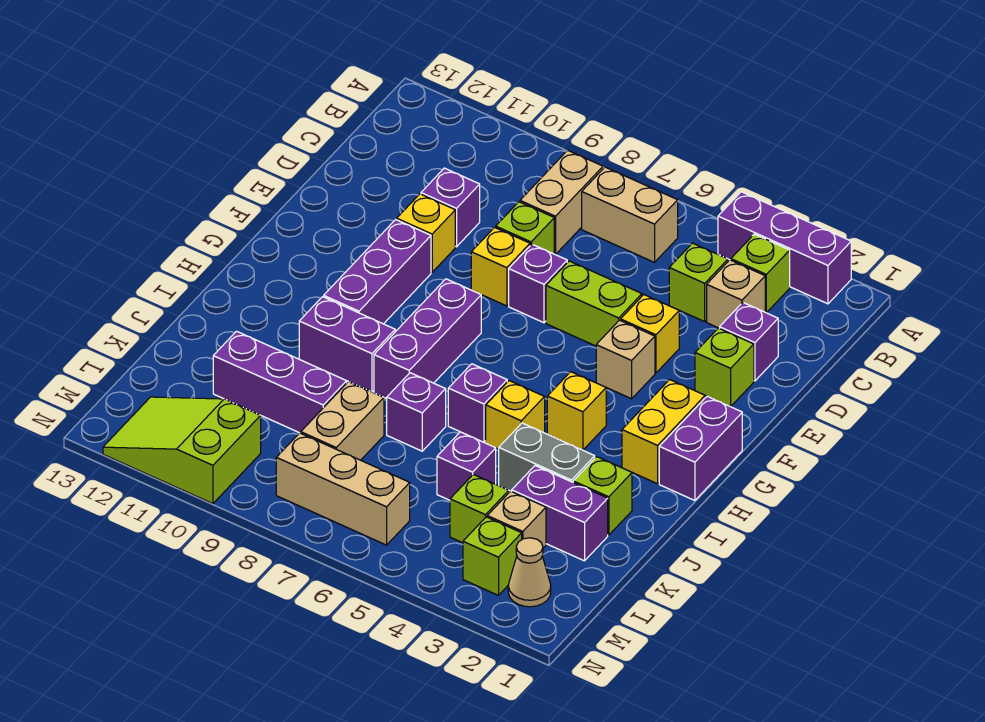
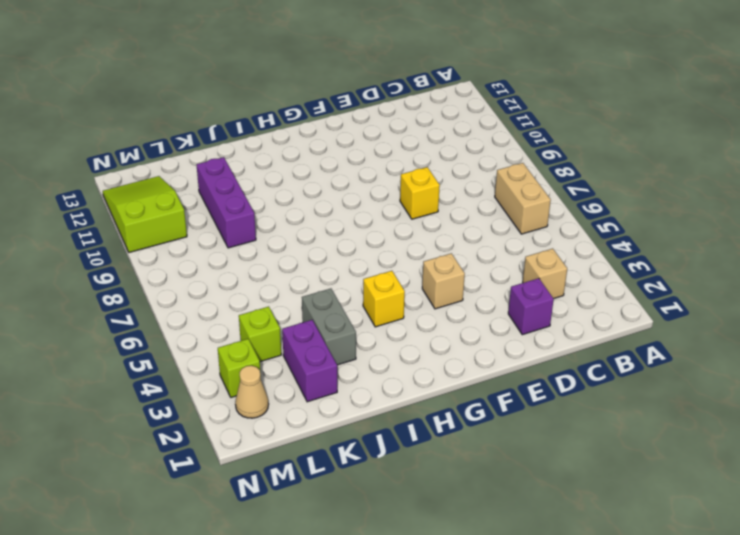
none -> purple brick A2:A4 level 1
none -> lime brick B3 level 1
none -> tan brick B8:C8 level 1
none -> lime brick C4 level 1

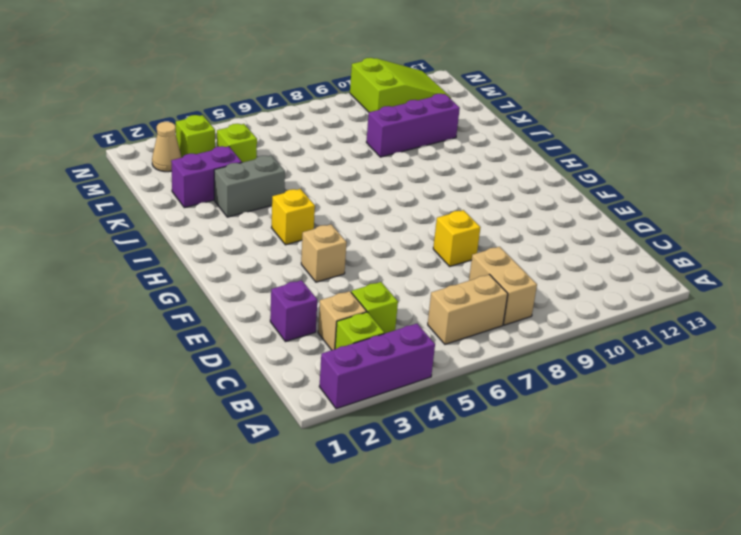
none -> lime brick D8 level 1
none -> purple brick D10 level 1
none -> lime brick E2 level 1
none -> yellow brick E4 level 1

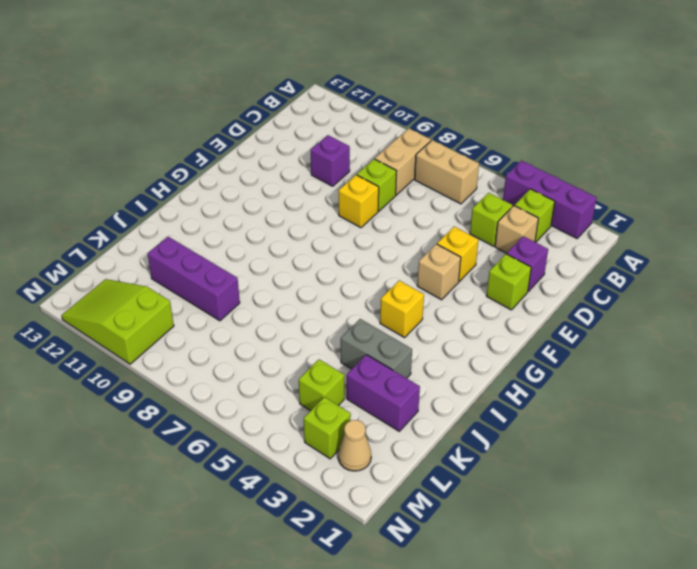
none -> lime brick E5:E6 level 1
none -> purple brick E7 level 1
none -> yellow brick E10 level 1
none -> purple brick F10:H10 level 1

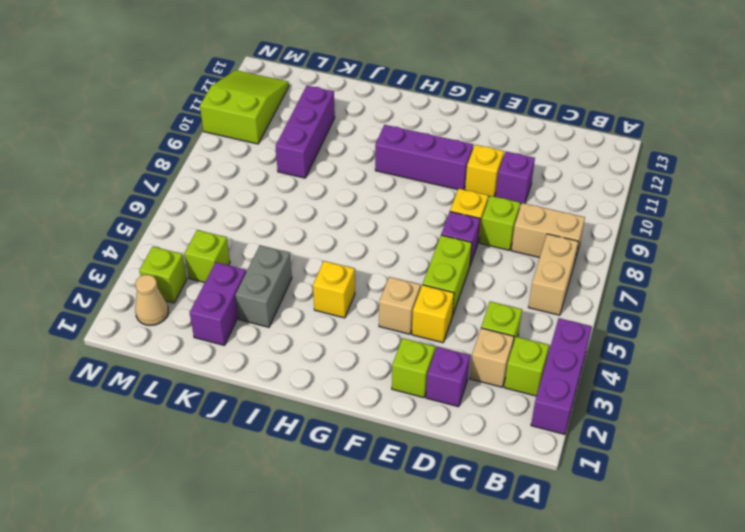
none -> purple brick G1:H1 level 1
none -> yellow brick G2:H2 level 1
none -> purple brick G8:I8 level 1
none -> yellow brick I5 level 1

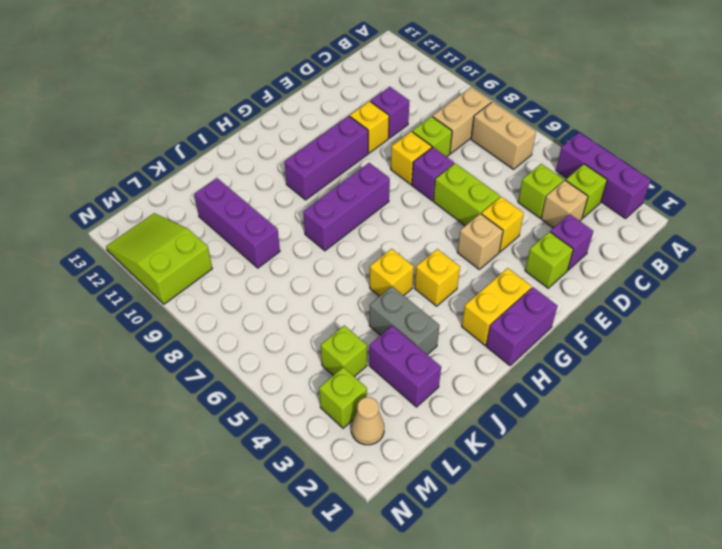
none -> purple brick I6 level 1
none -> purple brick I9:I10 level 1
none -> lime brick J2 level 1
none -> purple brick J7 level 1

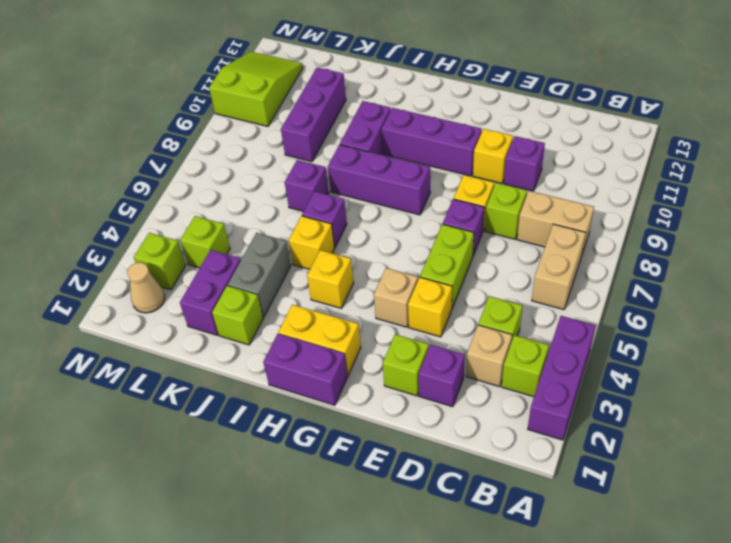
none -> purple brick K5 level 1
none -> tan brick K8:L8 level 1
none -> tan brick L3 level 1
none -> tan brick M6:M8 level 1

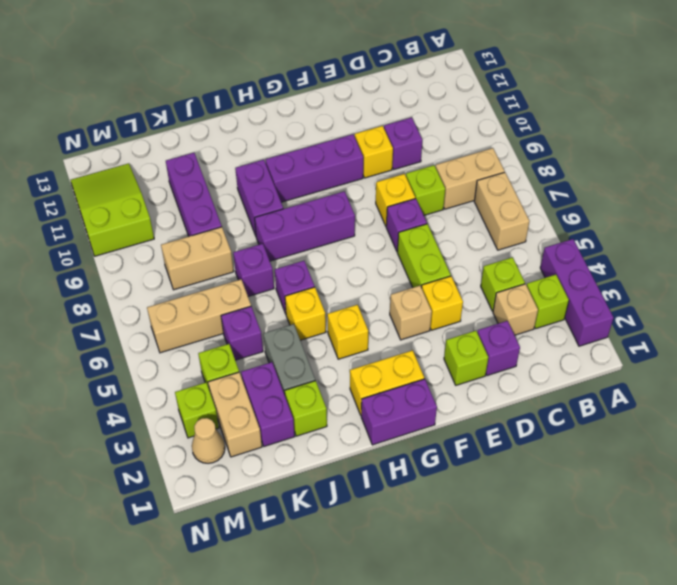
tan brick K6:M6 level 1 -> tan brick M6:M8 level 1
tan brick L2:L3 level 1 -> tan brick L3 level 1

